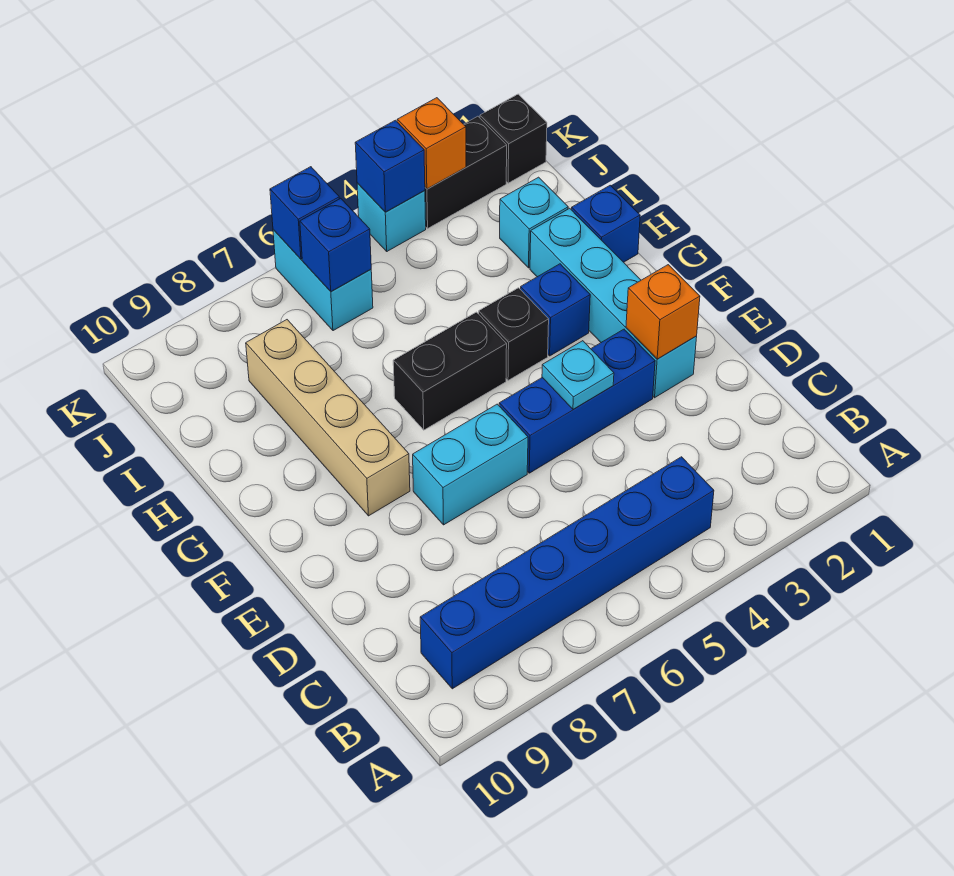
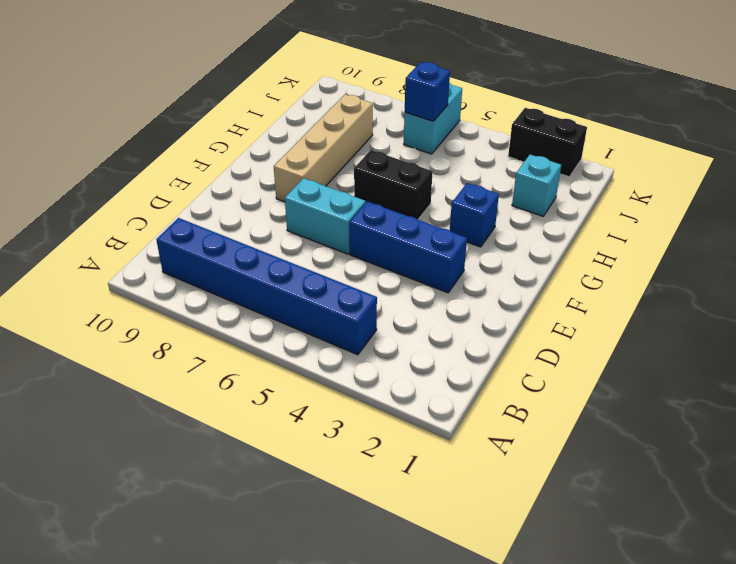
none -> cyan brick E2:H2 level 1
none -> black brick G4 level 1
none -> blue brick H1 level 1

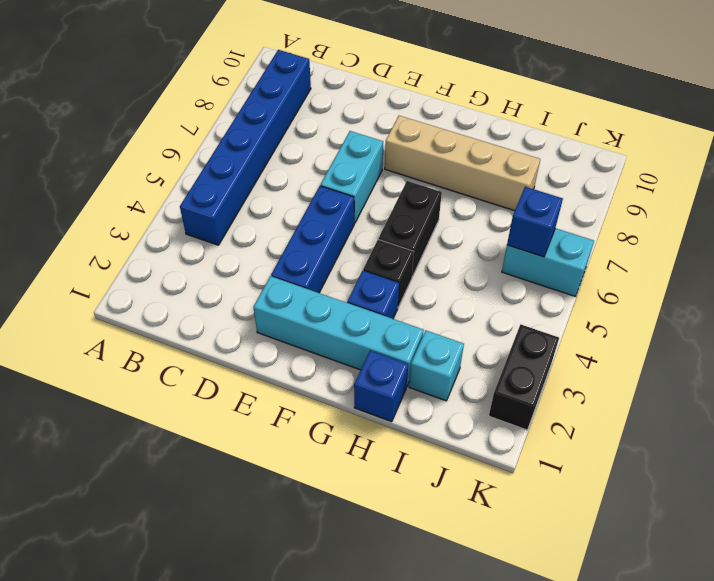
none -> black brick K1 level 1
none -> cyan brick K4 level 1
none -> orange brick E2 level 2

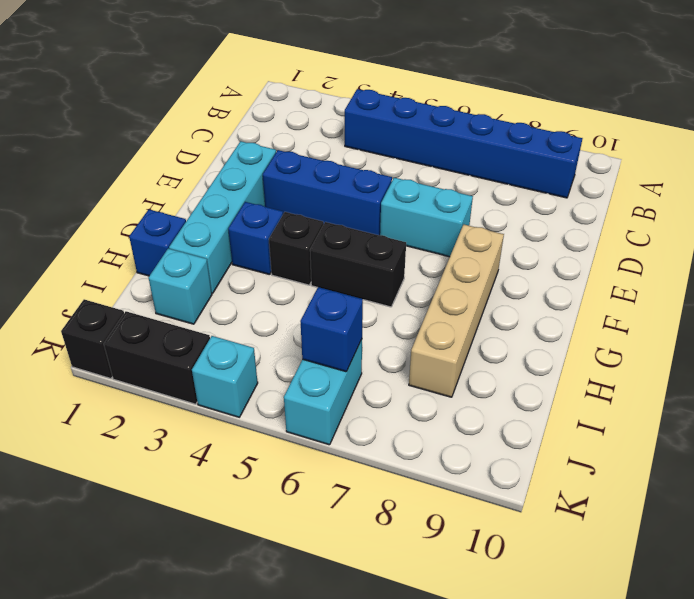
none -> orange brick E2 level 2
none -> cyan plate E4 level 2
none -> orange brick K3 level 2

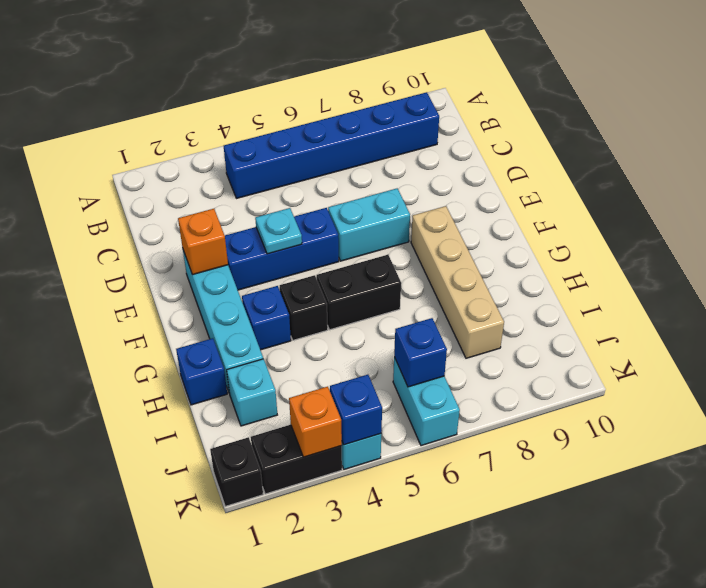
none -> blue brick K6 level 2

